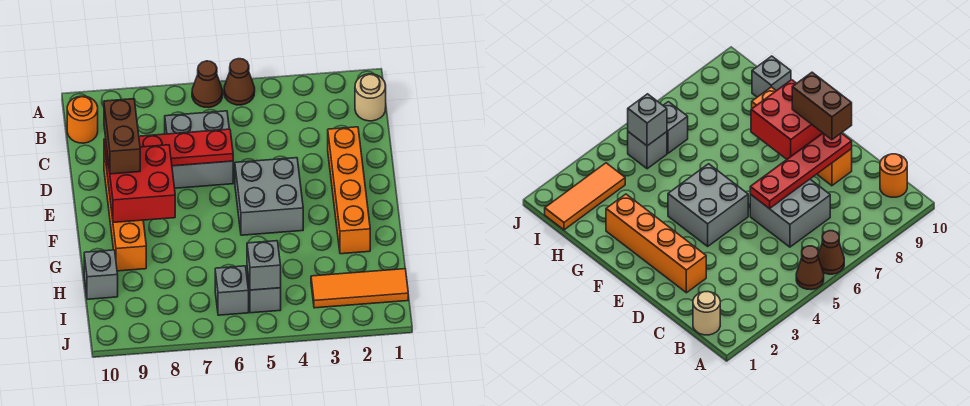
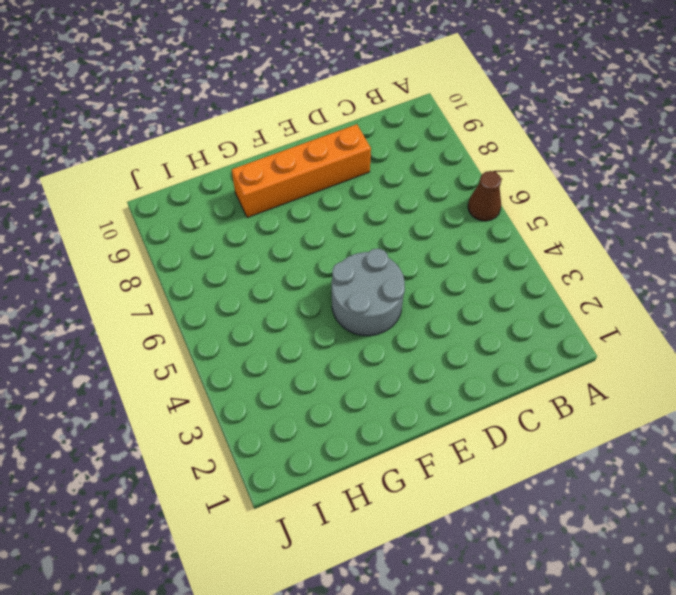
grey round brick E4:F5 level 1 -> grey brick E4:F5 level 1
none -> brown cone A5 level 1
none -> tan round brick B1 level 1
none -> orange round brick B10 level 1

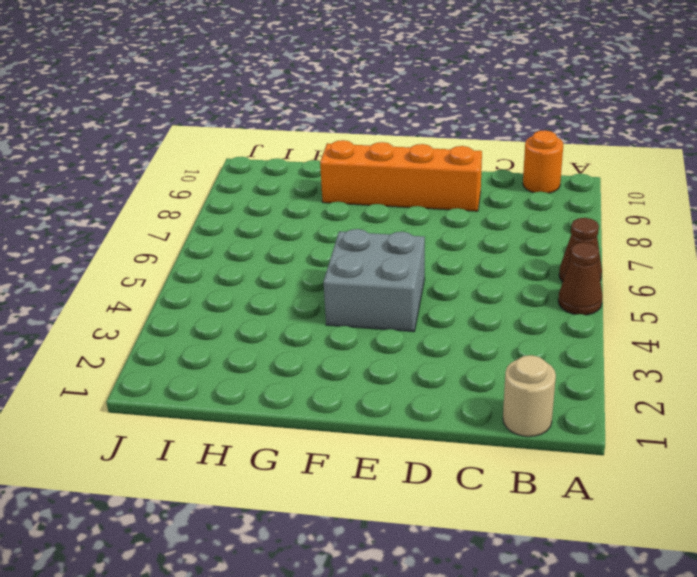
none -> grey brick C6:D7 level 1
none -> orange brick D2:G2 level 1
none -> grey brick H10 level 1

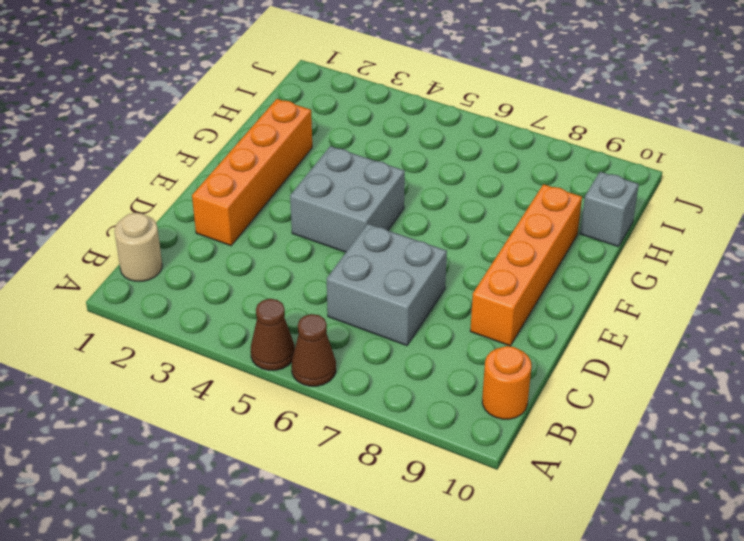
none -> orange tile I1:I3 level 1
none -> grey brick I5 level 1
none -> grey brick I6 level 1

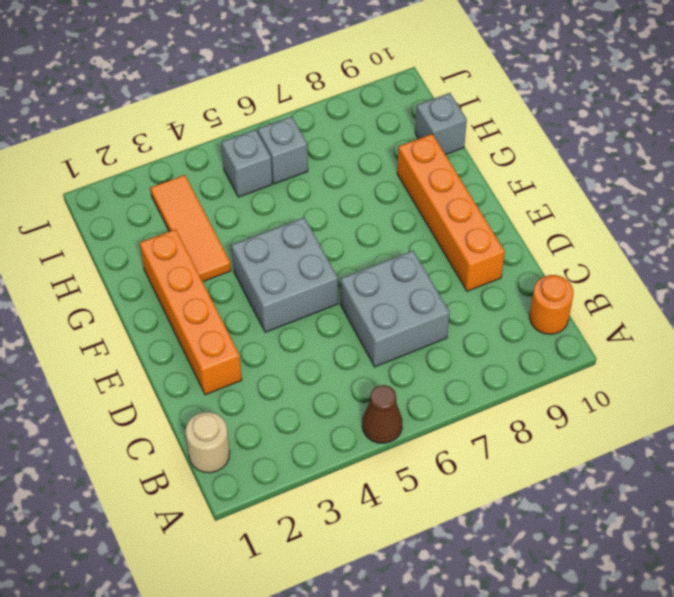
orange tile G3:I3 level 1 -> orange tile I1:I3 level 1
none -> brown cone A6 level 1
none -> red plate D6:D9 level 2
none -> red brick E8:F9 level 2

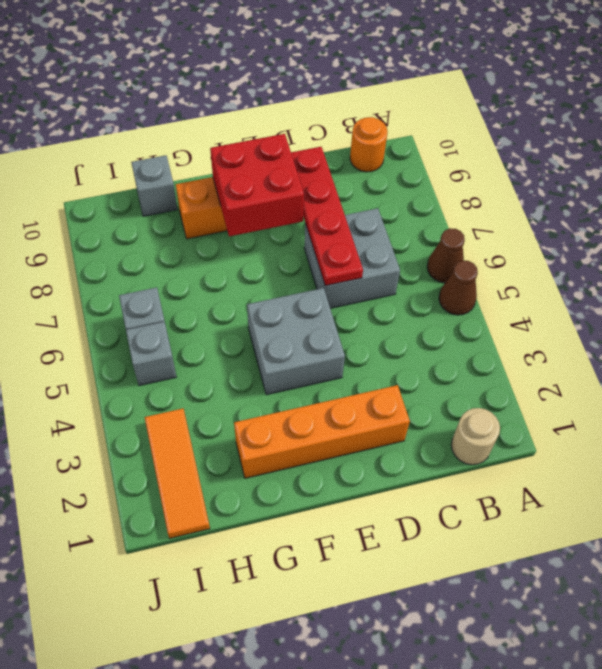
none -> grey brick I5 level 2
none -> brown brick D9:E9 level 3

